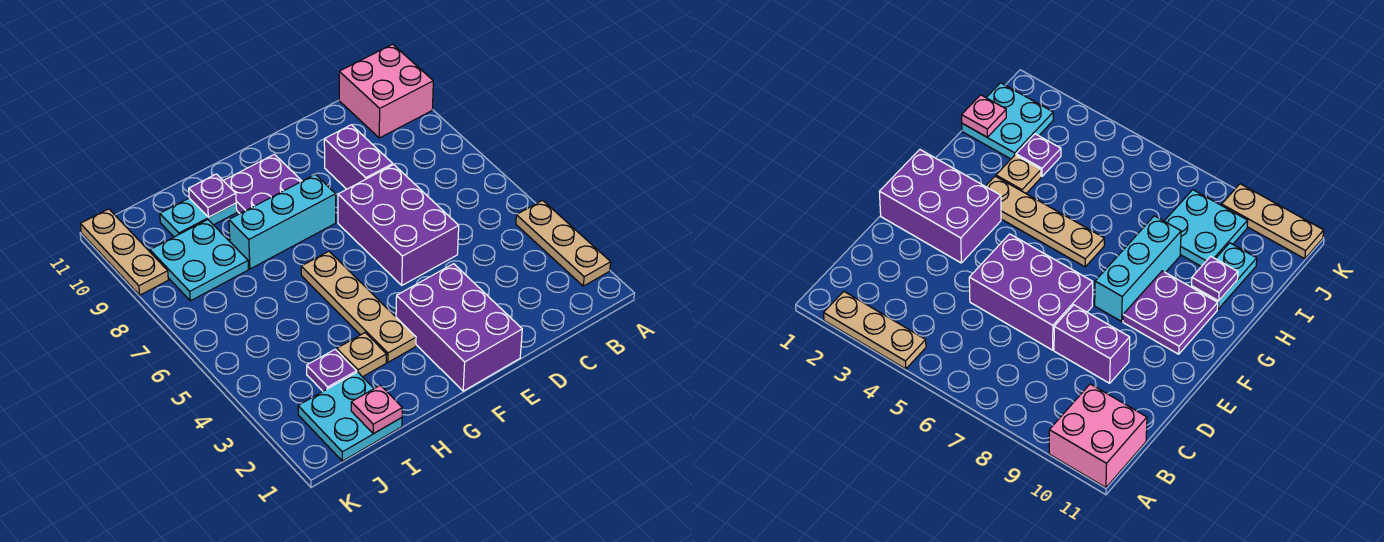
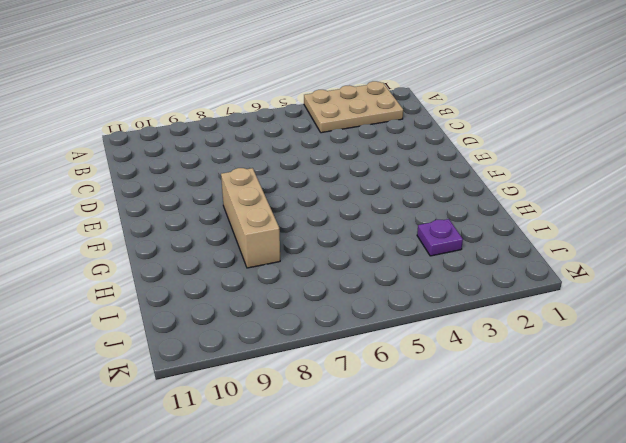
tan plate A2:B4 level 1 -> tan plate A2:A4 level 1
tan brick F8:H8 level 1 -> cyan brick F8:H8 level 1
none -> pink brick A10:B11 level 1
none -> purple brick D5:E7 level 1
none -> purple brick D8:D9 level 1

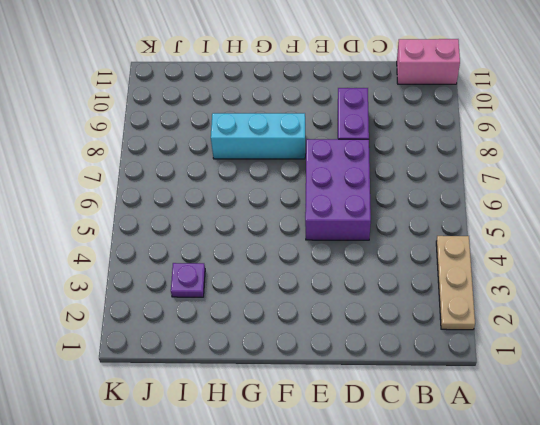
pink brick A11:B11 level 1 -> pink brick A10:B11 level 1
none -> purple brick E1:F3 level 1
none -> purple plate F9:G10 level 1
none -> tan plate G3:G6 level 1

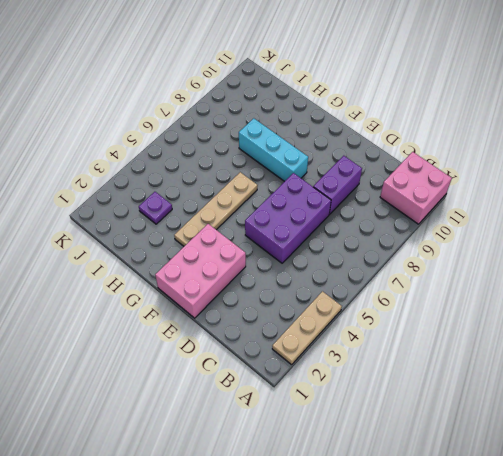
pink brick E1:F3 level 1 -> purple brick E1:F3 level 1
none -> purple plate F9:G10 level 1
none -> tan plate H3 level 1
none -> cyan plate H10:I10 level 1

